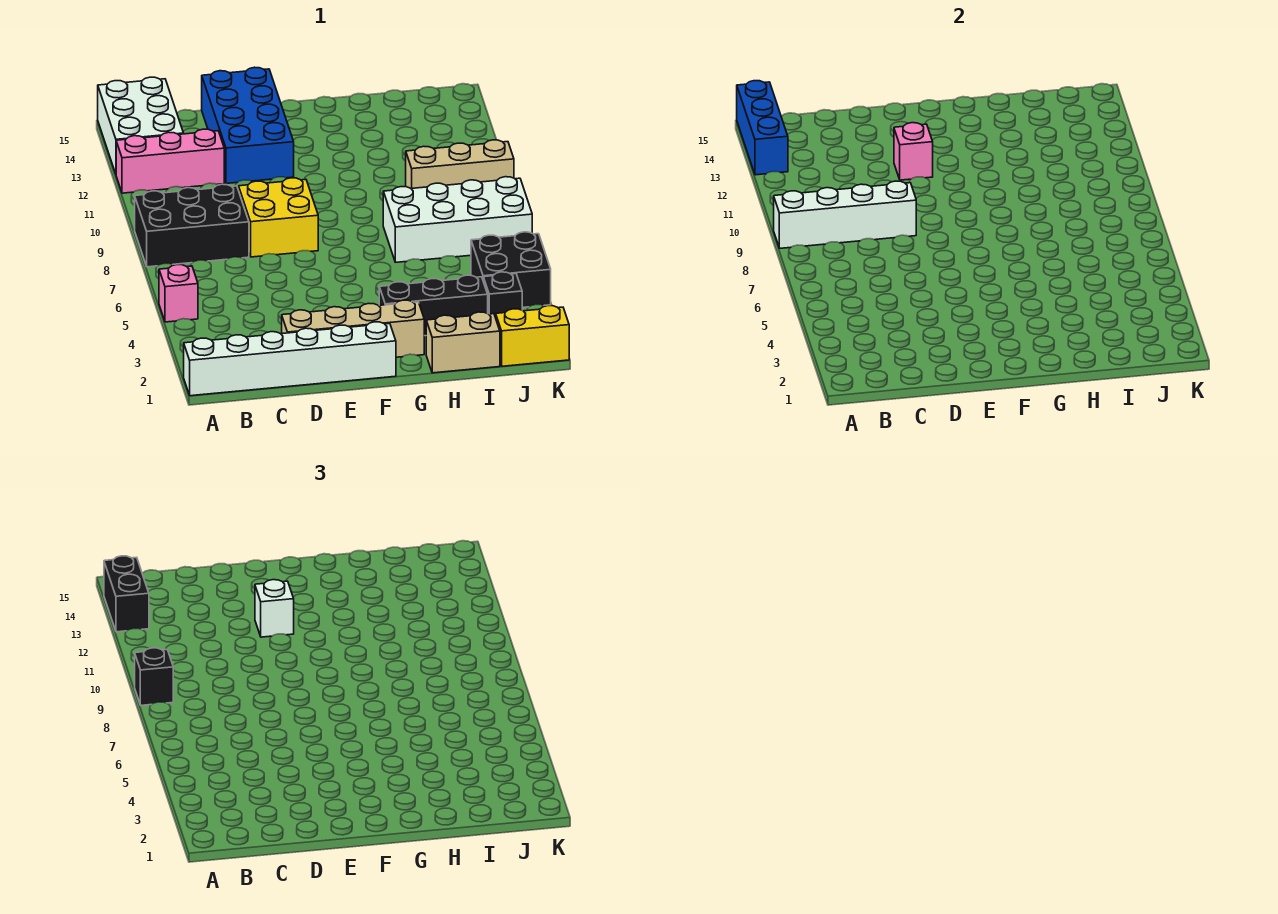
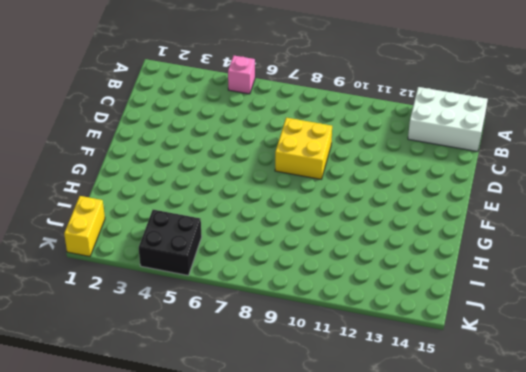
none -> white brick A1:F1 level 1
none -> black brick A8:C9 level 1
none -> pink brick A12:C12 level 1

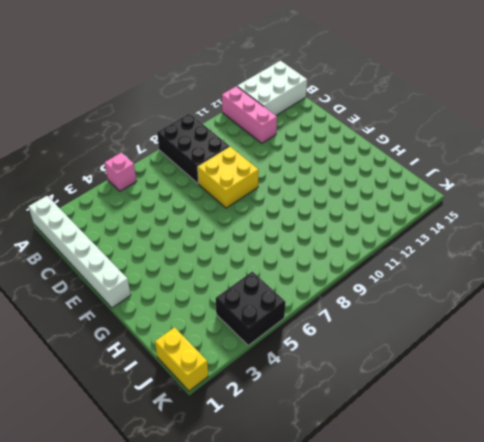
none -> tan brick D2:G2 level 1
none -> blue brick D12:E15 level 1
none -> black brick G3:I3 level 1

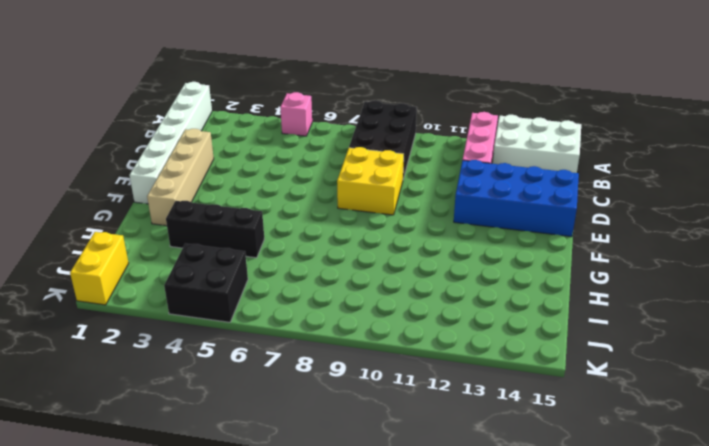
black brick H3:H5 level 1 -> black brick G3:I3 level 1
none -> tan brick H1:I1 level 1
none -> white brick H7:K8 level 1
none -> tan brick I10:K10 level 1

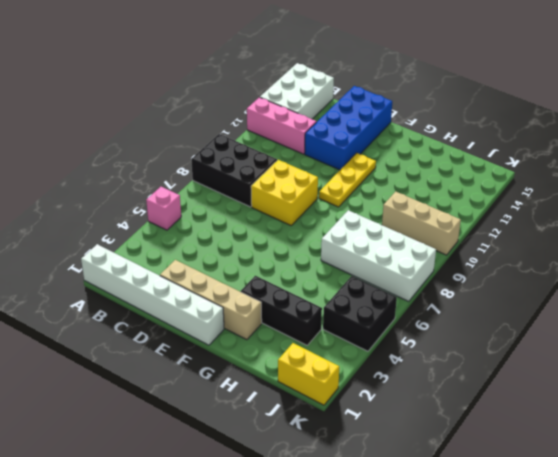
yellow plate F10:F12 level 1 -> none
none -> tan brick H1:I1 level 1
none -> black brick J3 level 1
none -> white brick A9:D9 level 2

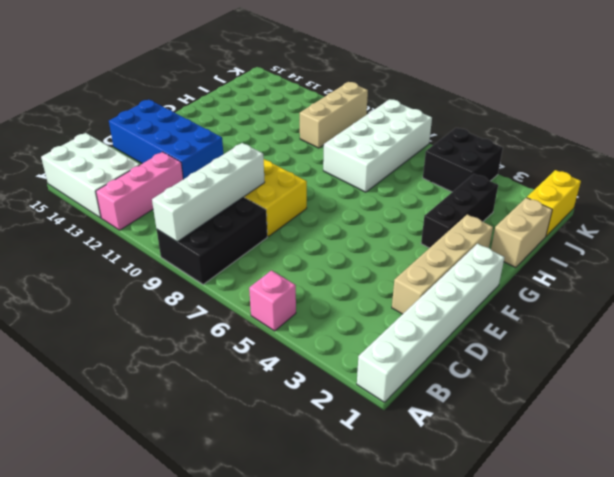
none -> black brick J3 level 1
none -> blue brick A13:A15 level 2
none -> pink brick E12 level 2

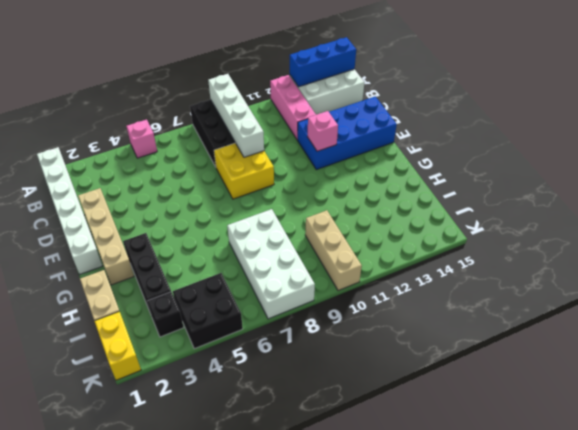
none -> black brick A9 level 3
none -> black brick A13:A14 level 3
none -> white brick E12 level 3

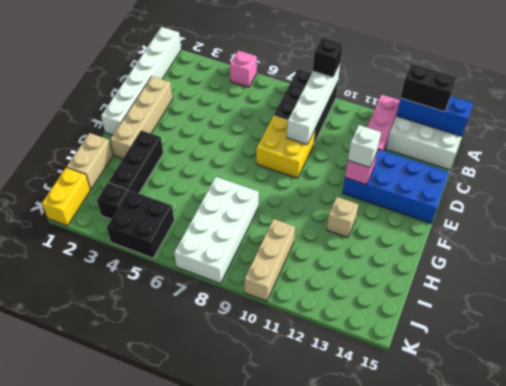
tan brick G12 level 1 -> none

